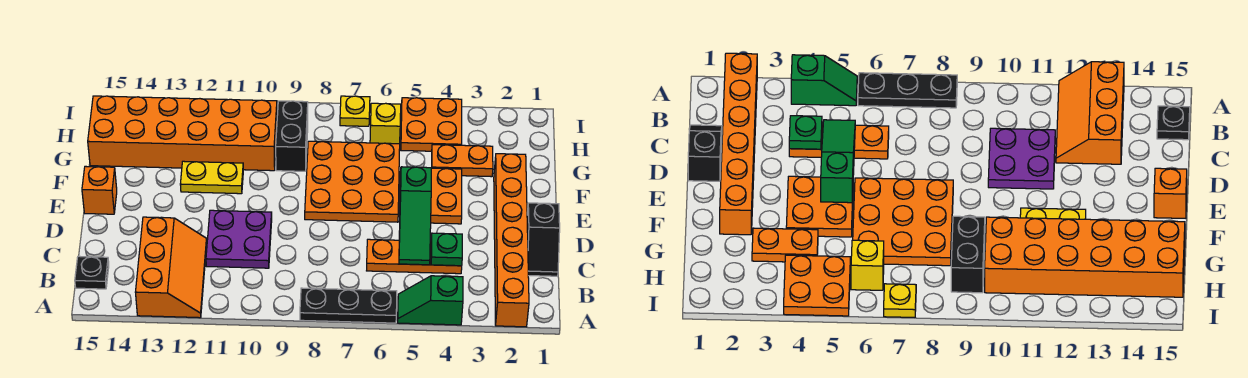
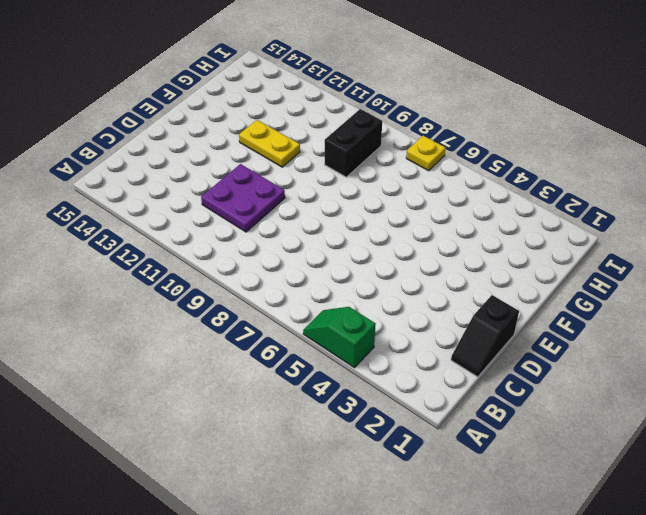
none -> orange brick A2:F2 level 1
none -> black plate A6:A8 level 1
none -> orange slope A12:C13 level 1 top 13

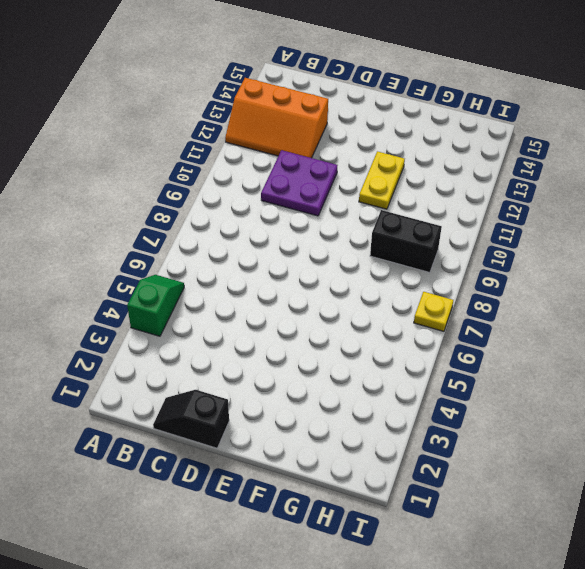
none -> orange brick A2:F2 level 1
none -> black plate A6:A8 level 1
none -> black plate B15 level 1

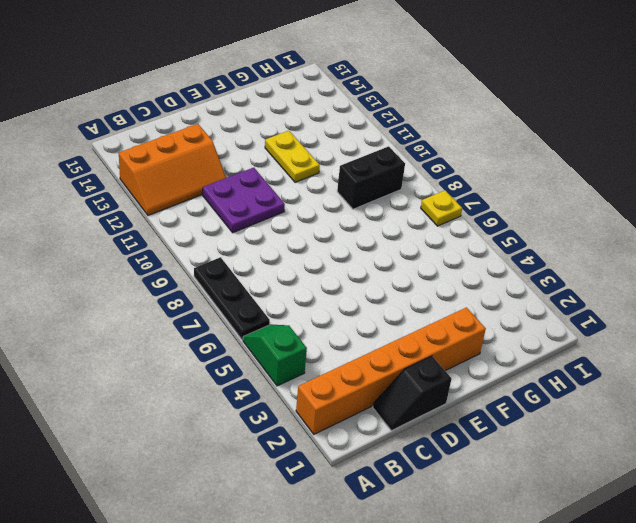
none -> black plate B15 level 1
none -> orange plate C4:C6 level 1
none -> orange plate E4:F5 level 1

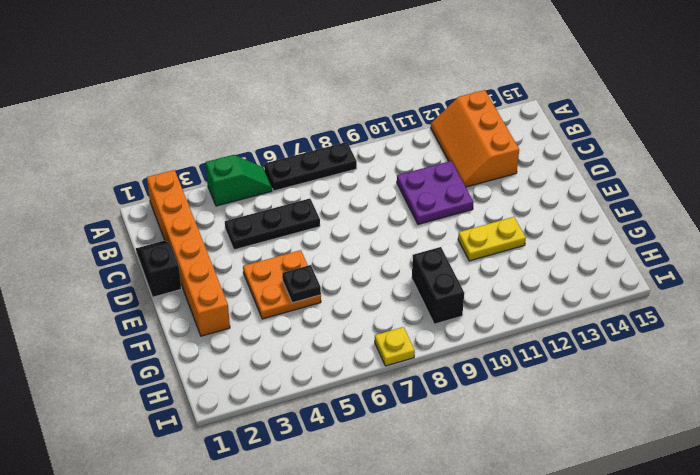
black plate C4:C6 level 1 -> orange plate C4:C6 level 1
black plate F5 level 2 -> black plate B15 level 1
none -> orange plate E6:G8 level 1
none -> orange brick E15 level 1
none -> orange plate G3:G4 level 1

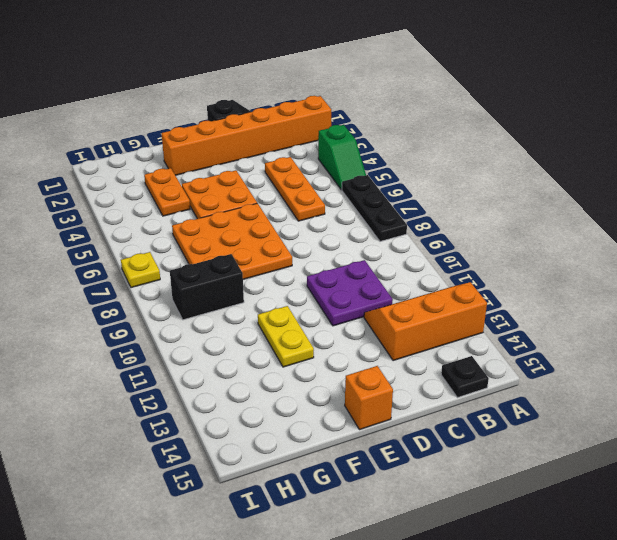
none -> orange brick G10:H15 level 1
none -> orange plate H4:I5 level 1
none -> yellow brick H6 level 1

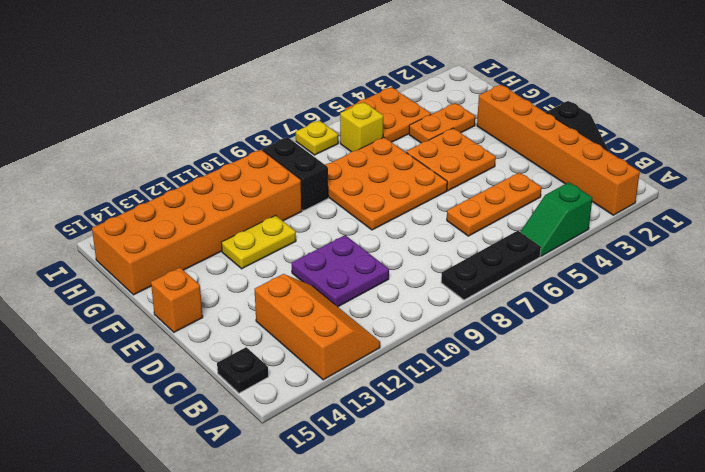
none -> green plate C4 level 2
none -> green slope C5:E5 level 2 top E

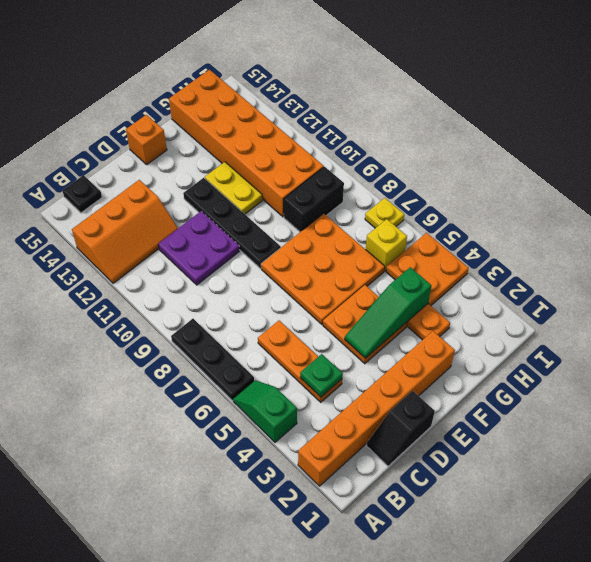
green slope E4:G4 level 2 top G -> green slope C5:E5 level 2 top E
black plate E9:E12 level 1 -> none

